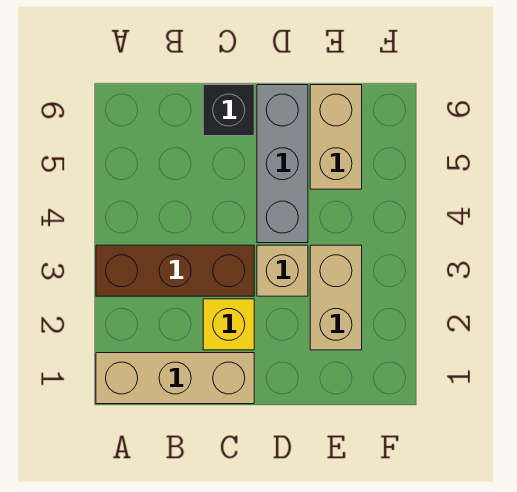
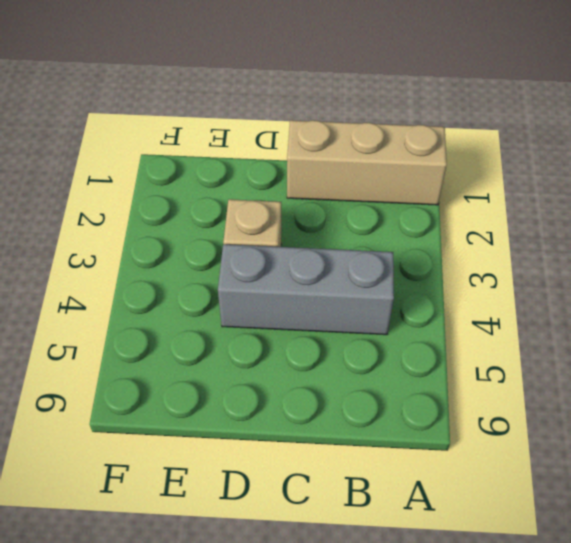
grey brick B4:D4 level 1 -> grey brick D4:D6 level 1
none -> brown brick A3:C3 level 1
none -> yellow brick C2 level 1

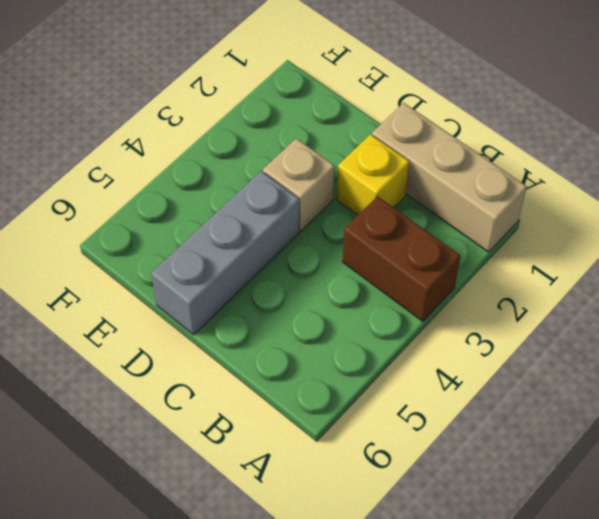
brown brick A3:B3 level 1 -> brown brick A3:C3 level 1
none -> black brick C6 level 1
none -> tan brick E2:E3 level 1

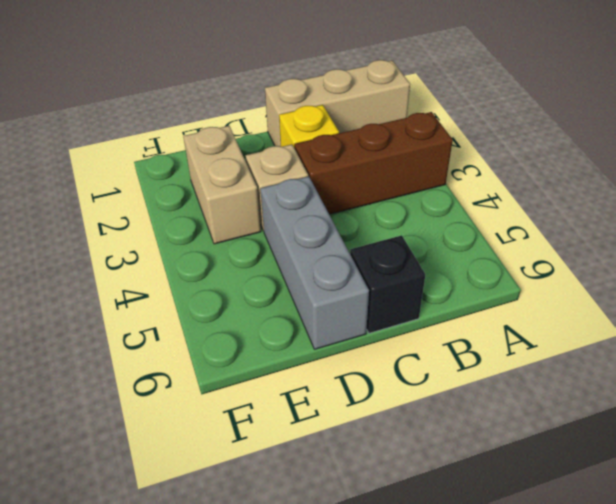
none -> tan brick E5:E6 level 1

